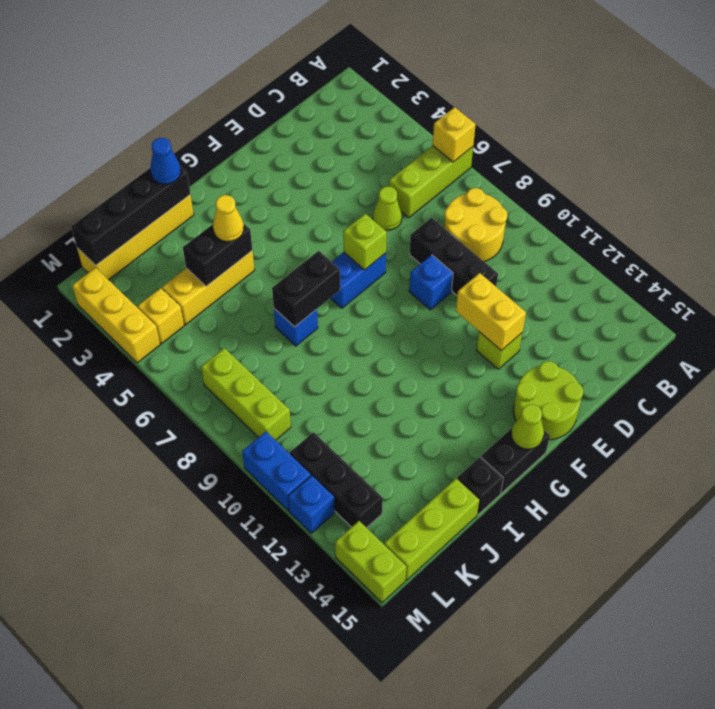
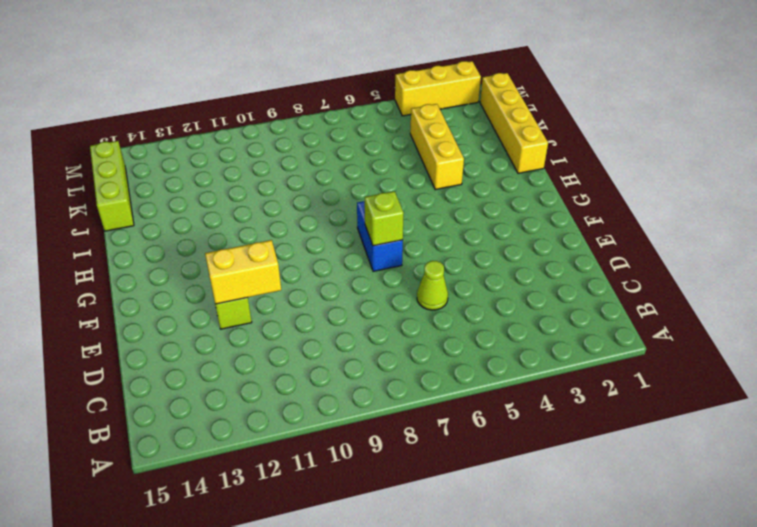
none -> lime brick A6:C6 level 1
none -> yellow round brick B8:C9 level 1
none -> black brick D8:D10 level 1
none -> blue brick E9 level 1

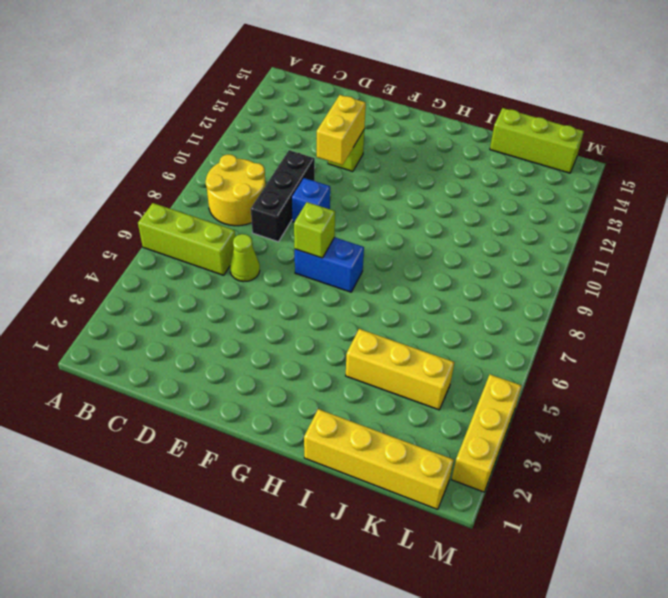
none -> lime round brick E14:F15 level 1
none -> black brick G15:H15 level 1
none -> blue brick I7 level 1
none -> black brick I15 level 1

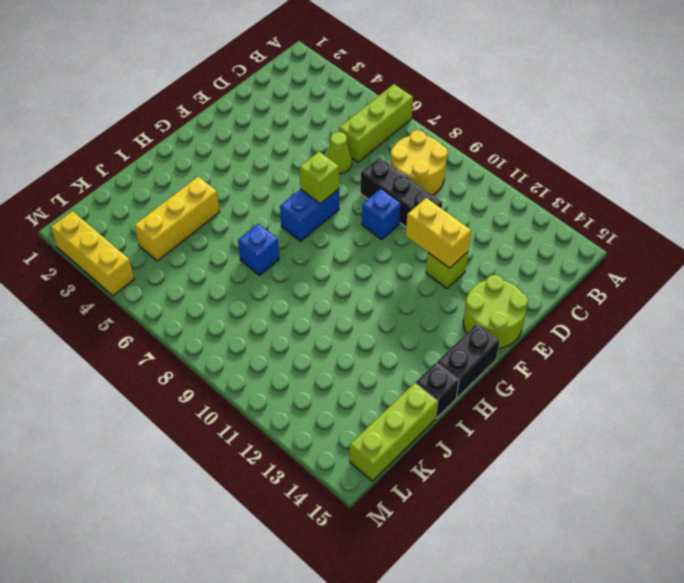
none -> yellow brick I1:L1 level 1
none -> yellow brick L4 level 1
none -> lime brick L7:L9 level 1
none -> black brick L11:L13 level 1

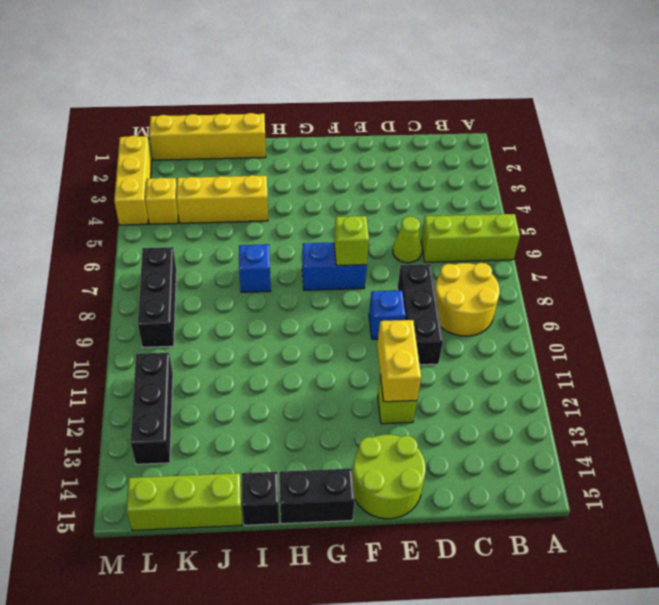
black brick L7:L9 level 1 -> lime brick L7:L9 level 1
none -> blue brick M10:M11 level 1
none -> blue brick M12 level 1
none -> lime brick M14:M15 level 1
none -> yellow brick A6 level 2

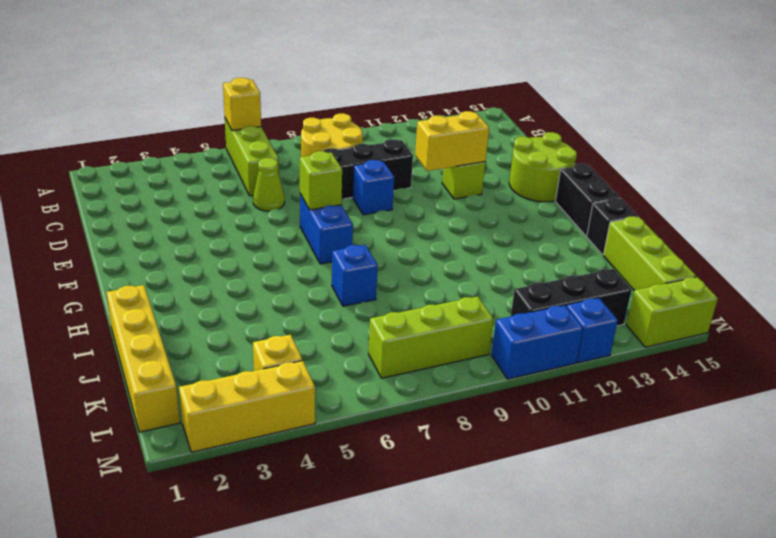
none -> yellow brick I4:K4 level 1
none -> lime cone G15 level 2
none -> black brick H7:I7 level 2
none -> black brick I1:L1 level 2

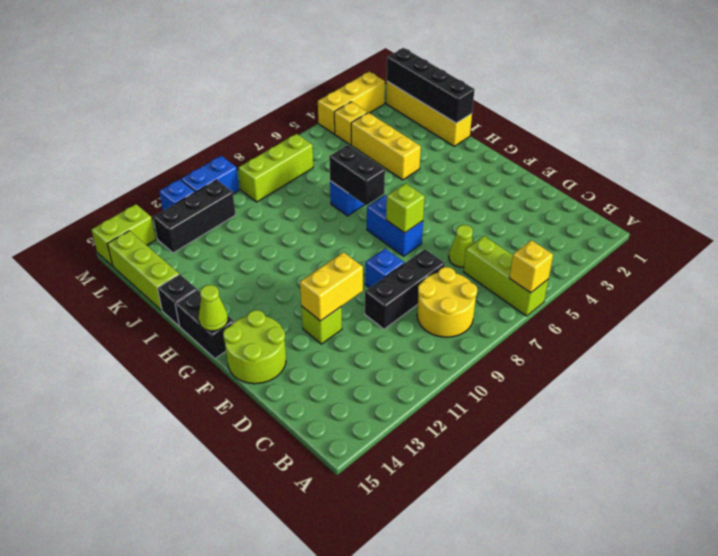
none -> black brick I4:J4 level 2
none -> blue cone I1 level 3
none -> yellow cone I4 level 3

